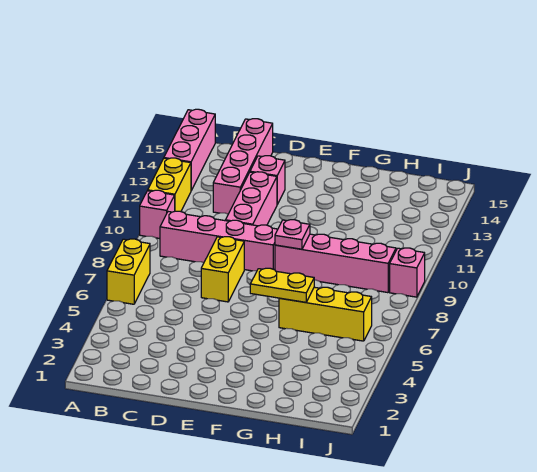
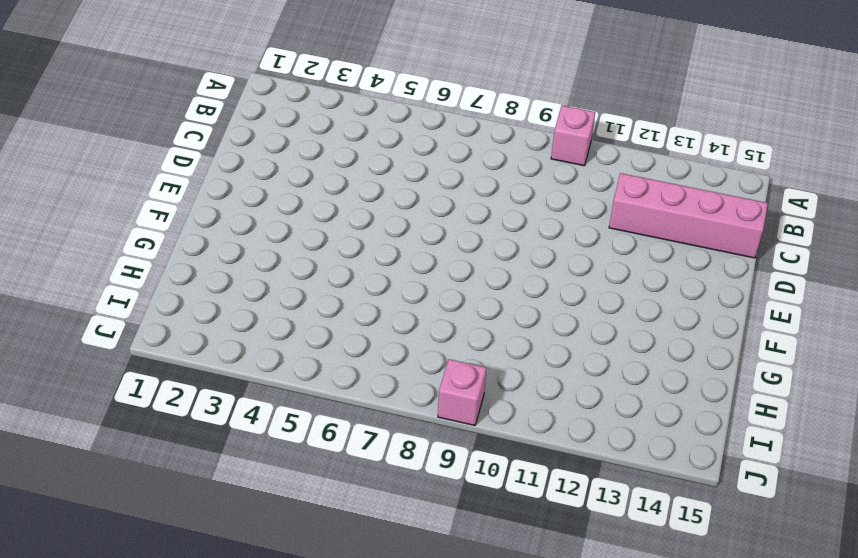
none -> yellow brick A6:A7 level 1
none -> yellow brick A11:A12 level 1
none -> pink brick A13:A15 level 1

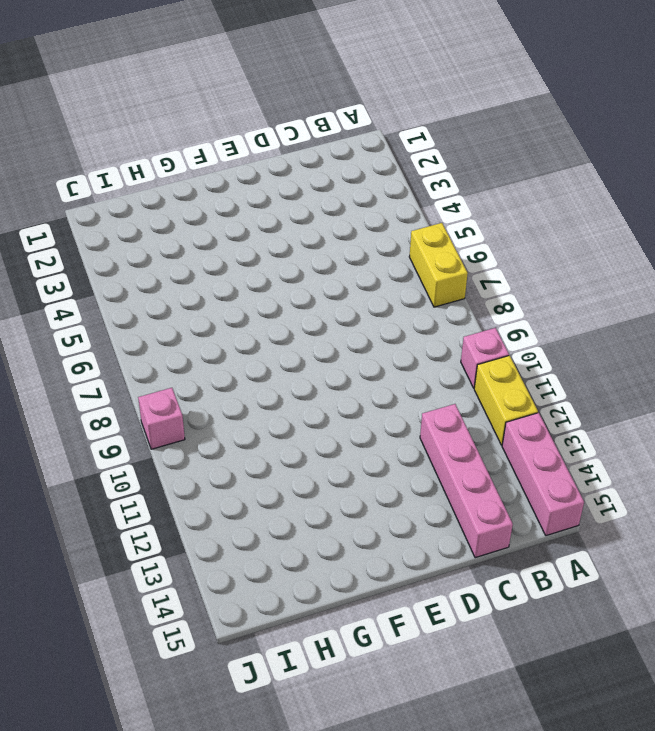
none -> pink brick B9:E9 level 1
none -> yellow brick D7:D8 level 1
none -> pink brick D10:D12 level 1

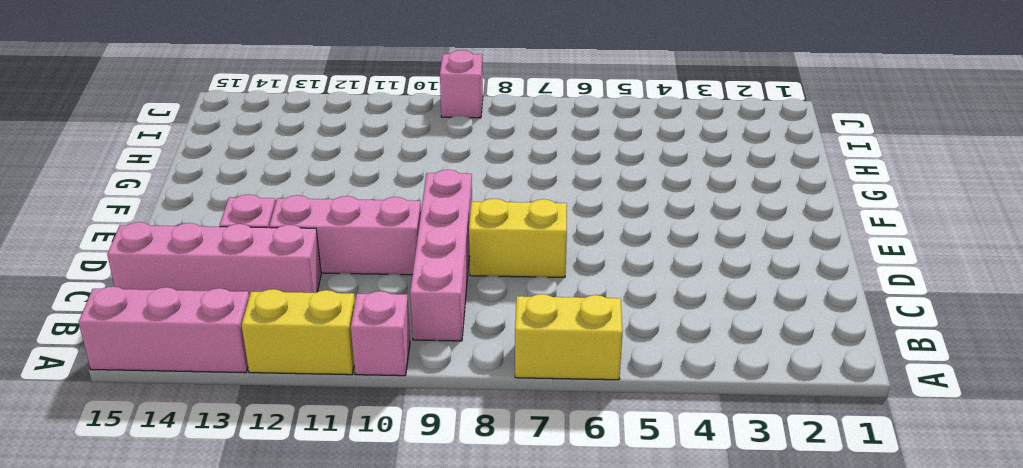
none -> pink brick F9:I9 level 1
none -> yellow brick G6:I6 level 1
none -> yellow plate F6:G6 level 2

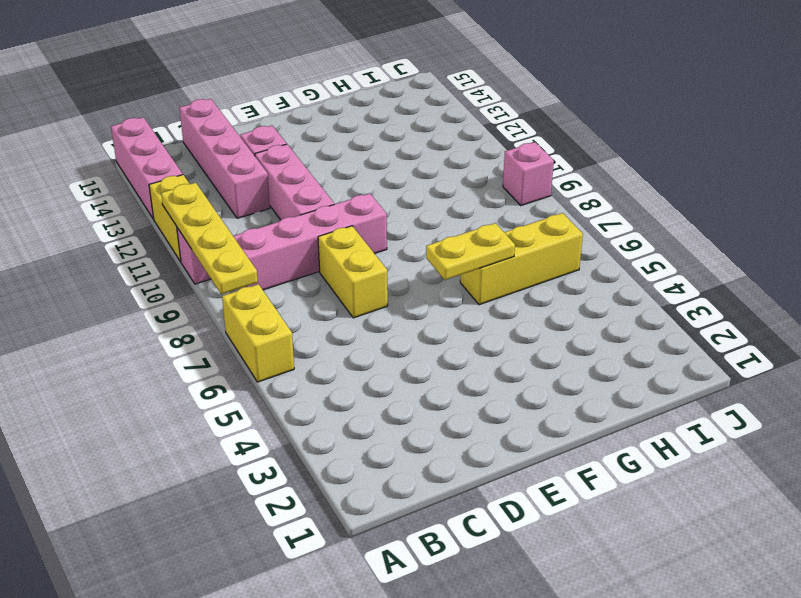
yellow plate A8:A11 level 2 -> none
none -> pink brick F9:I9 level 1
none -> pink plate F9 level 2

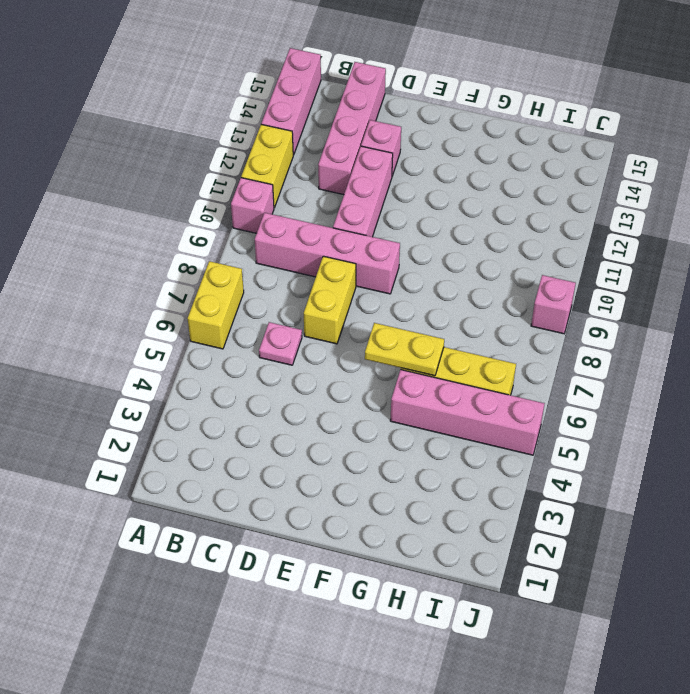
pink plate C6 level 1 -> pink plate F9 level 2
pink brick G5:J5 level 1 -> pink brick F9:I9 level 1

